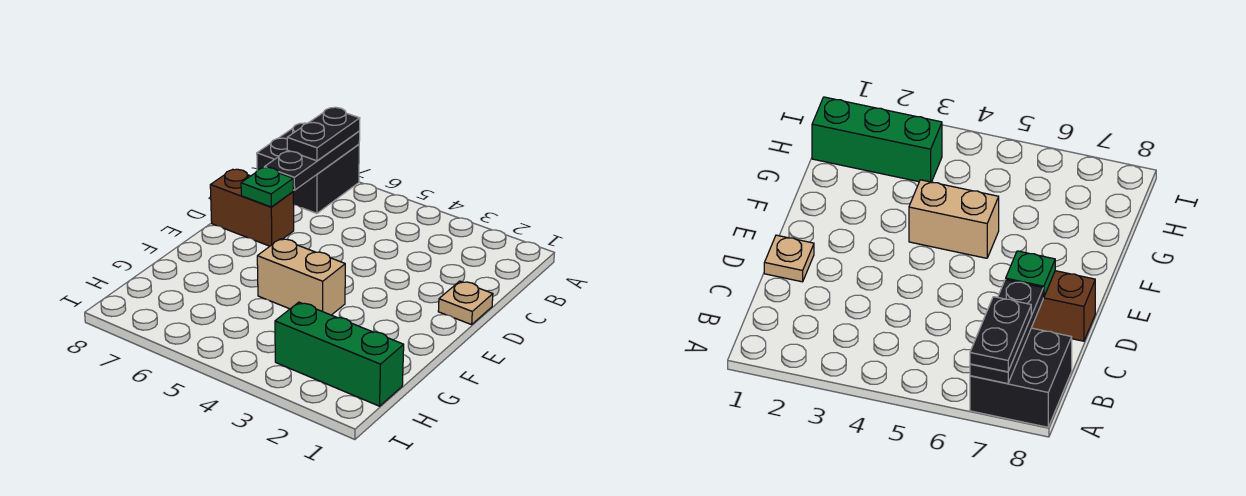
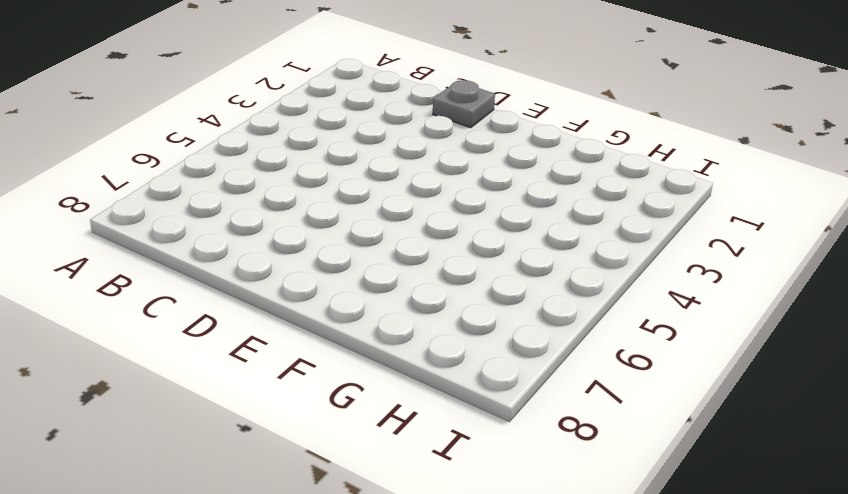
grey plate D1 level 1 -> tan plate D1 level 1
none -> black brick A7:B8 level 1
none -> brown brick D7:D8 level 1

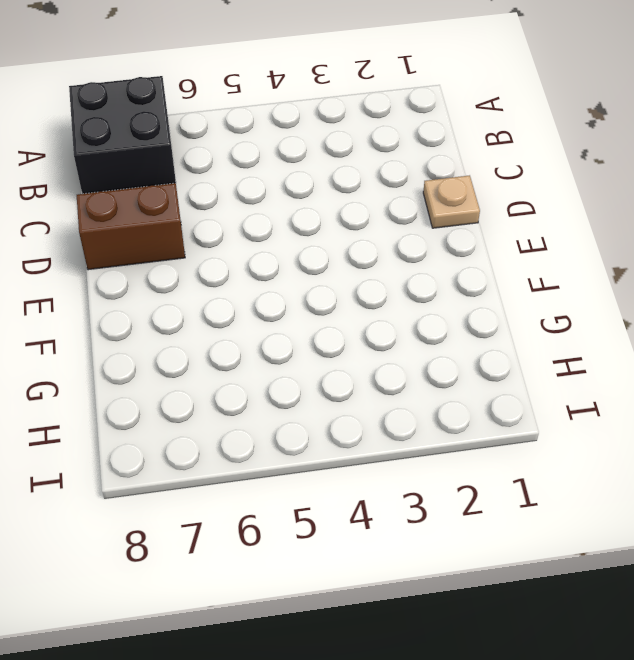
none -> tan brick F4:F5 level 1
none -> green brick H1:H3 level 1

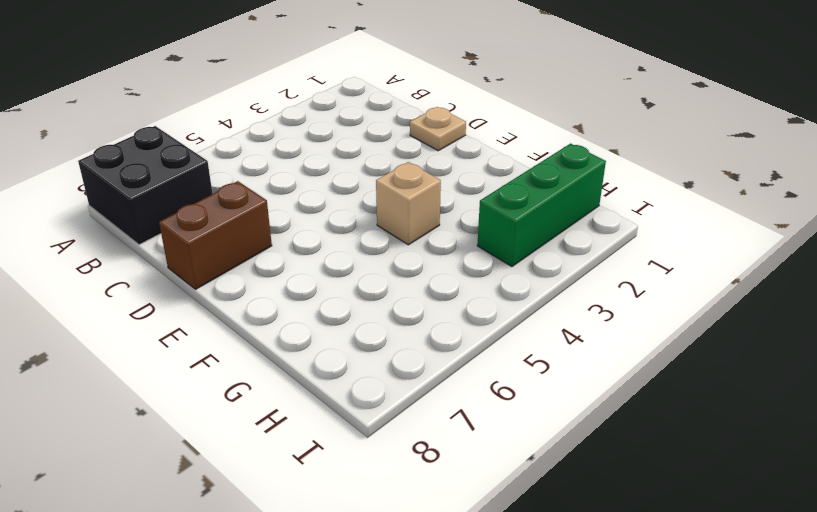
tan brick F4 level 1 -> tan brick F4:F5 level 1
none -> black plate A7:C7 level 2
none -> green plate D7 level 2

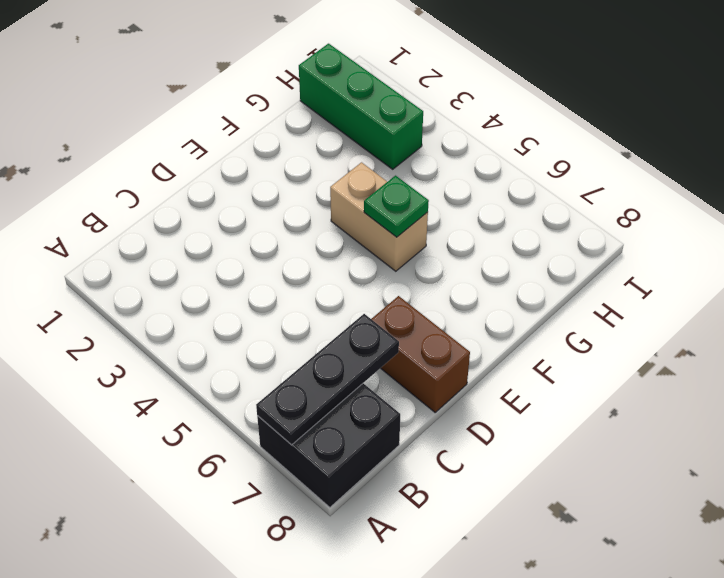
green plate F5 level 2 -> green plate D7 level 2
none -> tan plate D1 level 1
none -> black plate A7:B7 level 3

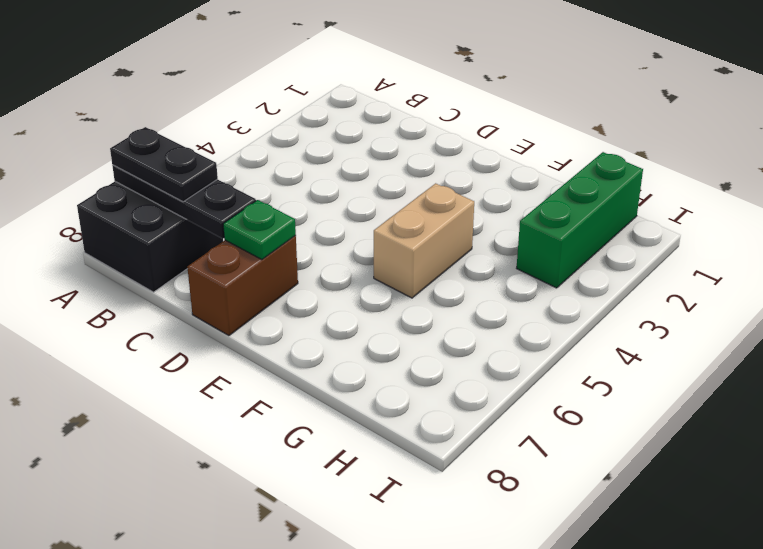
none -> tan plate D1 level 1

